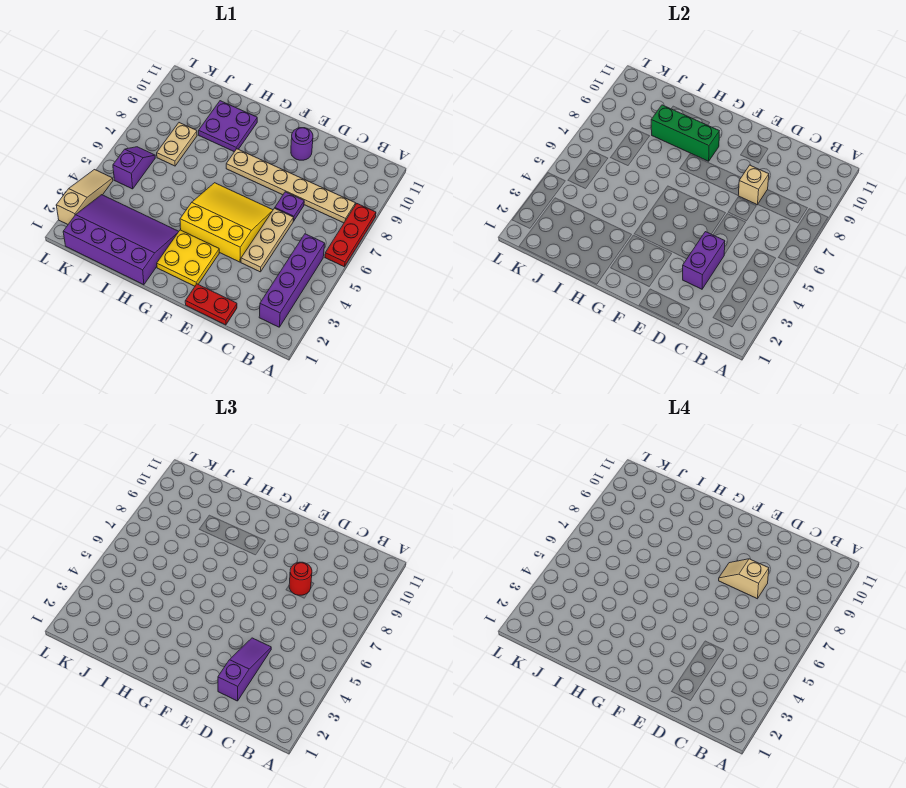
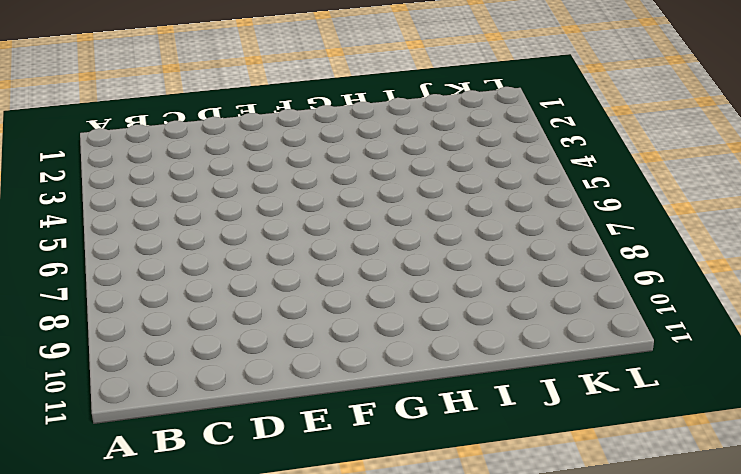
none -> red plate A6:A8 level 1
none -> purple brick B2:B5 level 1
none -> tan plate B8:G8 level 1

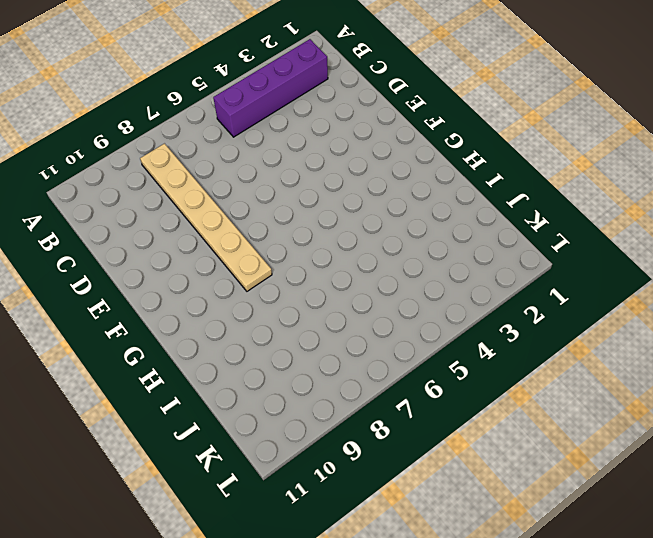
none -> red plate A6:A8 level 1
none -> red plate D1:E1 level 1
none -> tan plate D4:D6 level 1

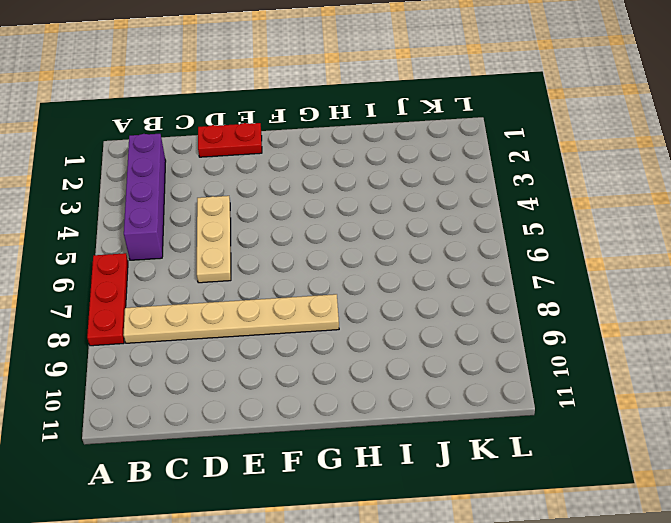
none -> purple plate D7 level 1
none -> yellow slope E4:G6 level 1 top 4
none -> purple round brick E10 level 1

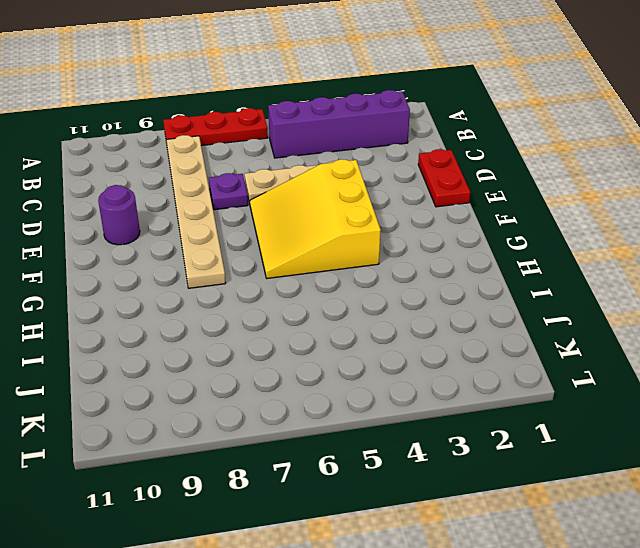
none -> yellow plate F2:G3 level 1
none -> purple slope H1:K3 level 1 top 1
none -> purple plate H9:I10 level 1

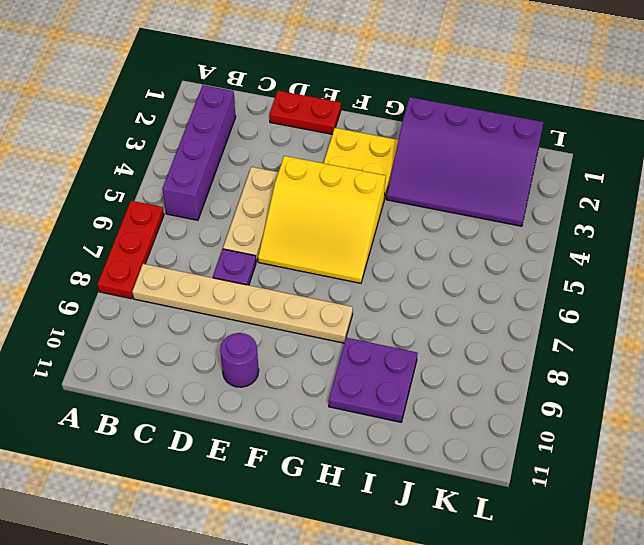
none -> tan plate J7:J8 level 1
none -> purple slope K5:K6 level 1 top 5
none -> tan slope L2:L4 level 1 top 2

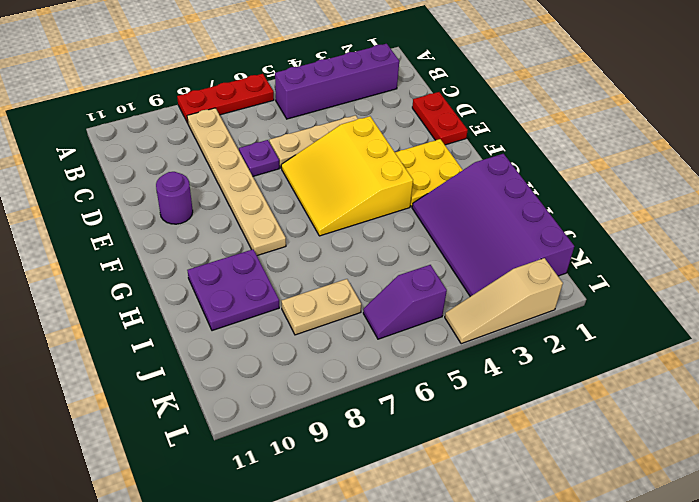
none -> purple brick D3:D4 level 2
none -> tan brick D8 level 2
none -> green brick G9:I9 level 2

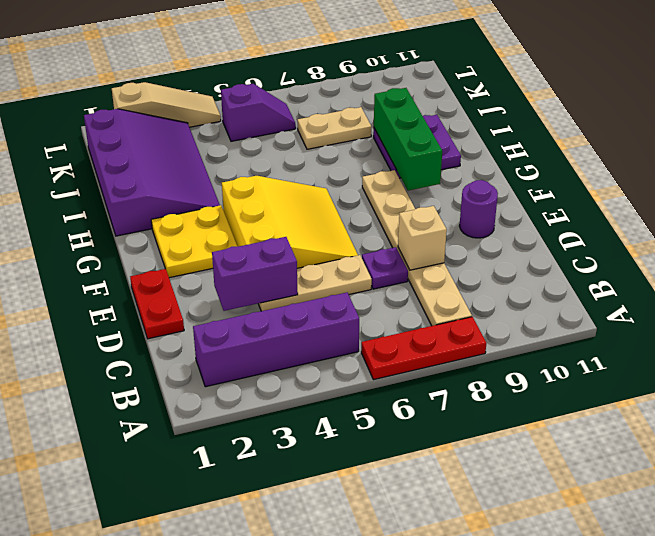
none -> purple slope D2:D4 level 3 top 2
none -> red round brick D8 level 3
none -> tan slope D8:E8 level 4 top D

